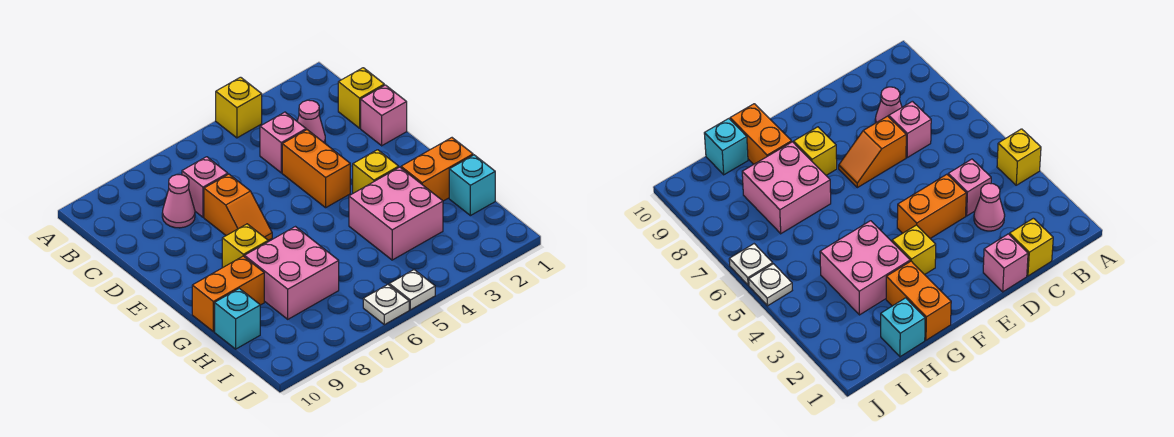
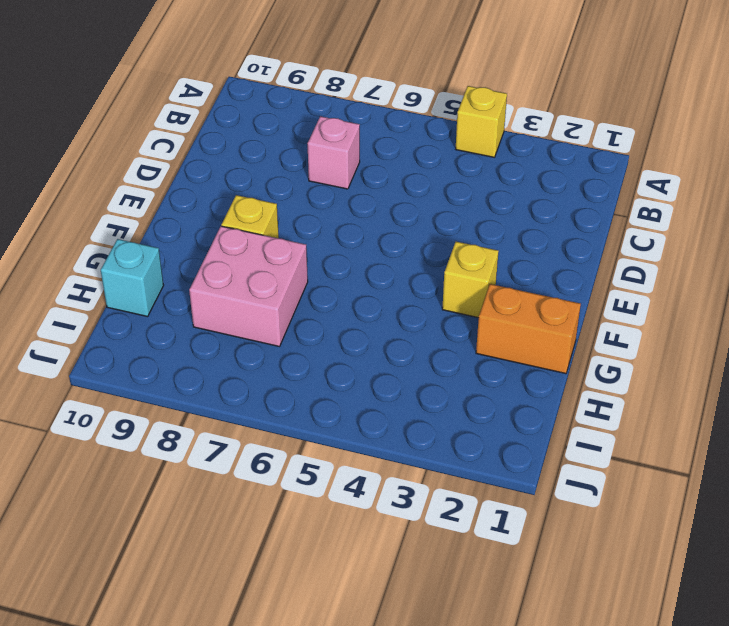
none -> yellow brick C1 level 1
none -> pink cone C3 level 1
none -> pink brick C4 level 1

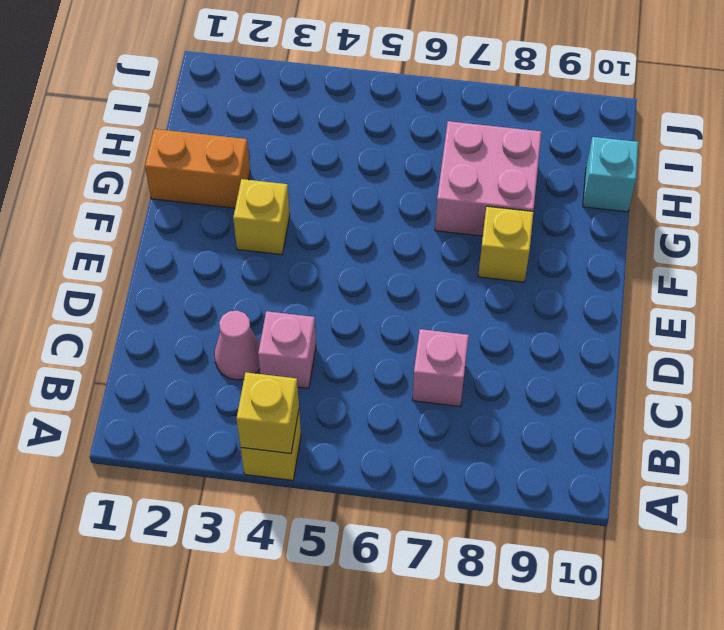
yellow brick A4 level 2 -> yellow brick C1 level 1
none -> pink cone C8 level 1
none -> pink brick D1 level 1
none -> orange brick D4:E4 level 1

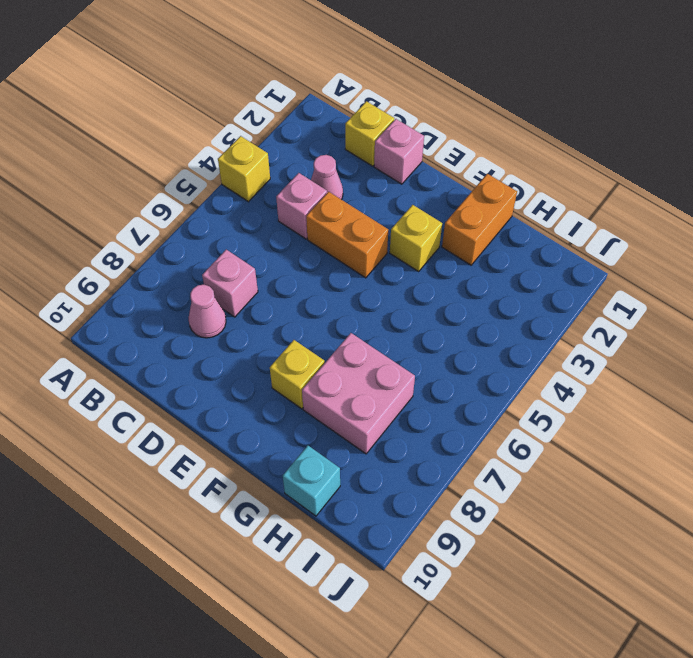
none -> orange slope D7:E7 level 1 top D
none -> pink brick G3:H4 level 1
none -> orange brick G9:G10 level 1

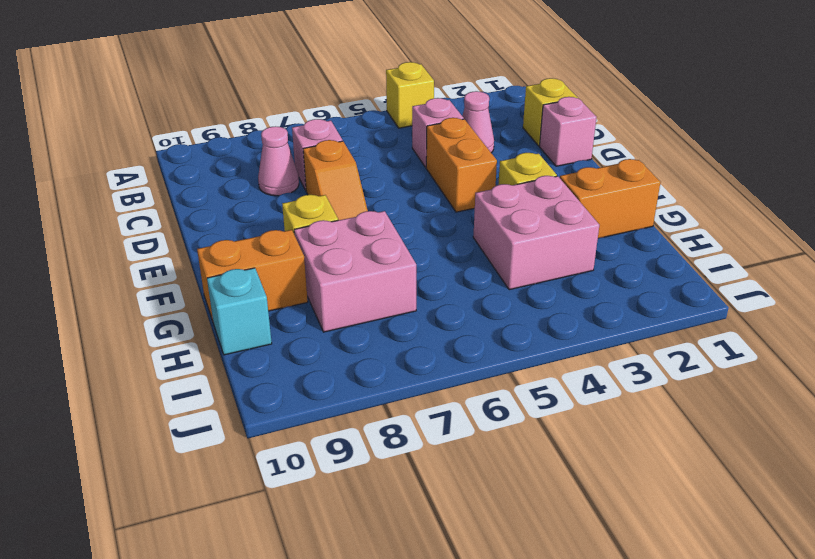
none -> cyan brick H1 level 1
none -> white plate J5 level 1
none -> white plate J6 level 1

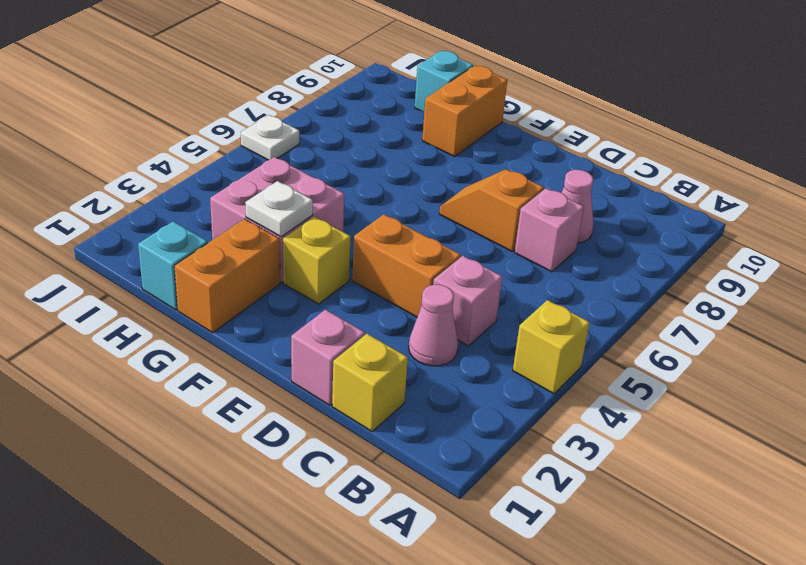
white plate G3 level 2 -> white plate J5 level 1
none -> yellow brick F8 level 1
none -> pink brick G7:H8 level 1

